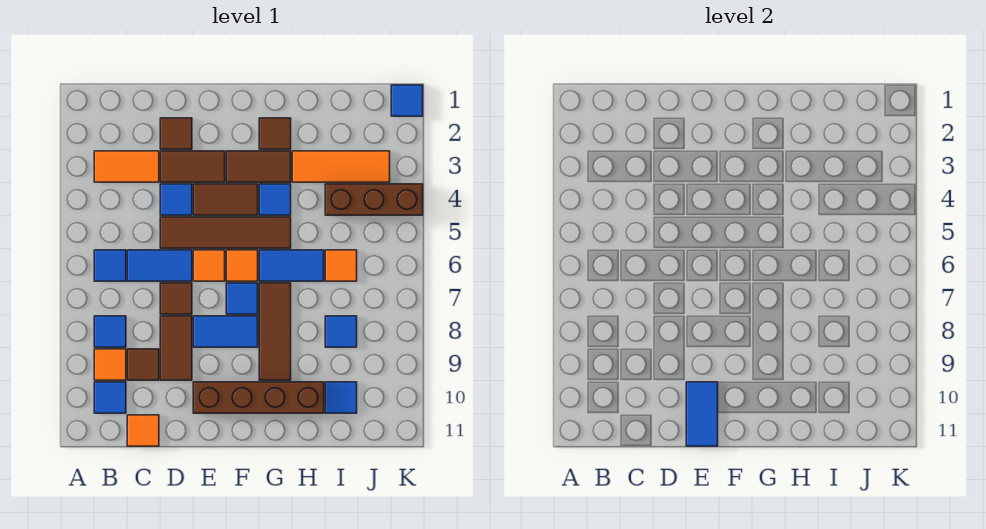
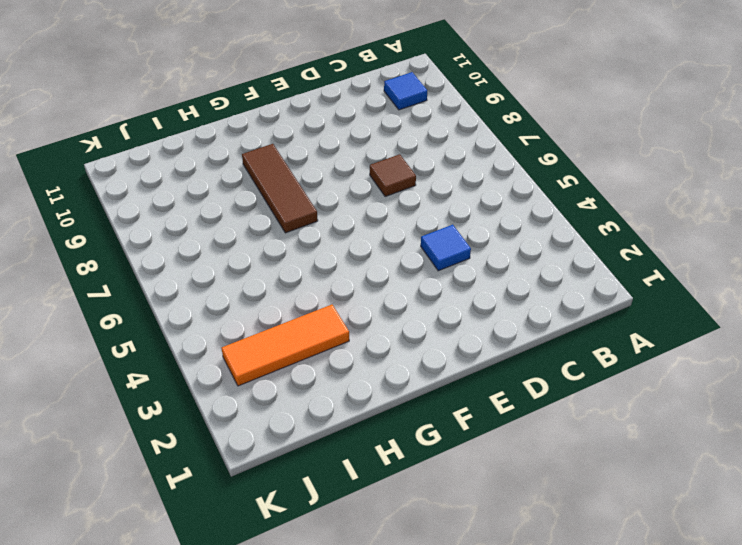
none -> orange tile B3:C3 level 1
none -> blue tile B6 level 1
none -> blue tile B8 level 1
none -> orange tile B9 level 1

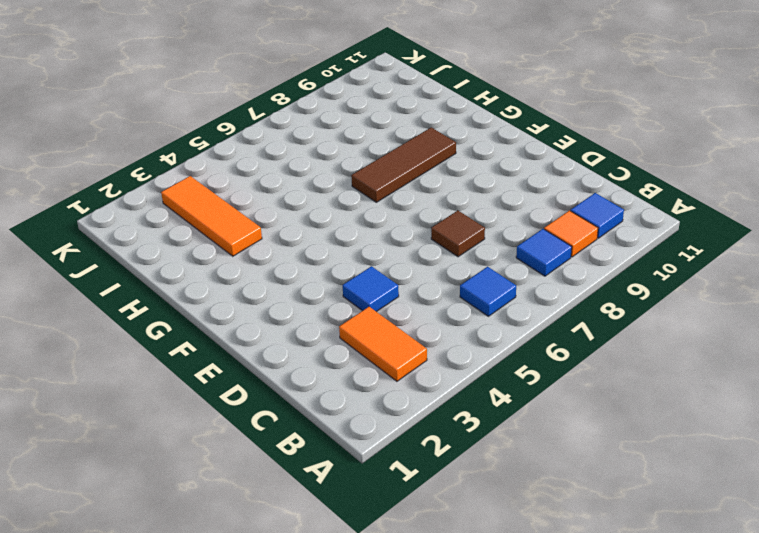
none -> blue tile C6:D6 level 1
none -> brown tile C9 level 1
none -> orange tile C11 level 1
none -> brown tile D2 level 1

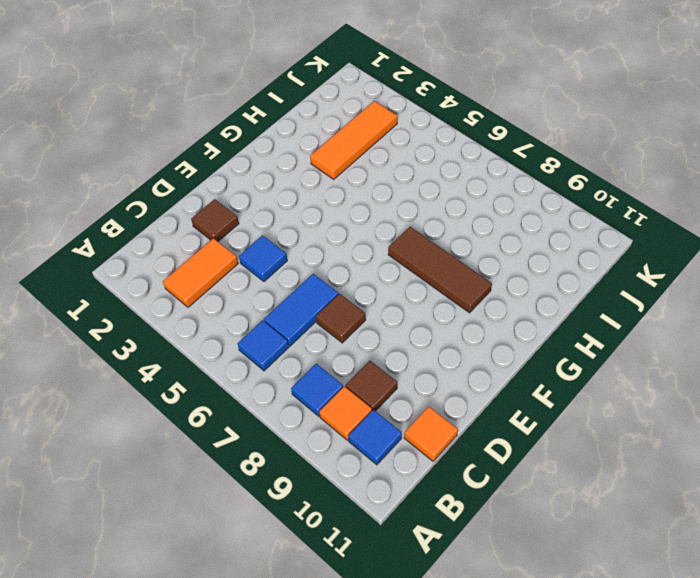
none -> brown tile D3:E3 level 1
none -> brown tile D5:G5 level 1
none -> brown tile D8:D9 level 1
none -> brown tile E4:F4 level 1

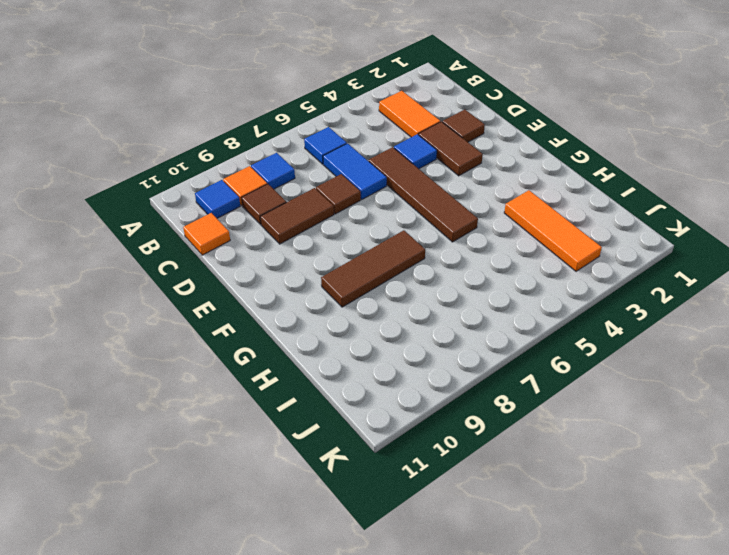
none -> brown tile E4:F4 level 1
none -> orange tile E6 level 1
none -> blue tile E8:F8 level 1
none -> brown brick E10:H10 level 1

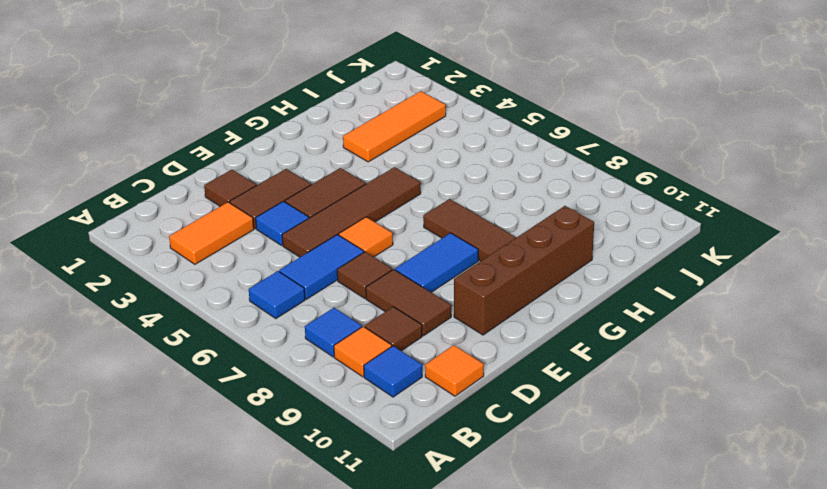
none -> brown tile F3:G3 level 1
none -> orange tile F6 level 1
none -> blue tile F7 level 1
none -> brown tile G2 level 1

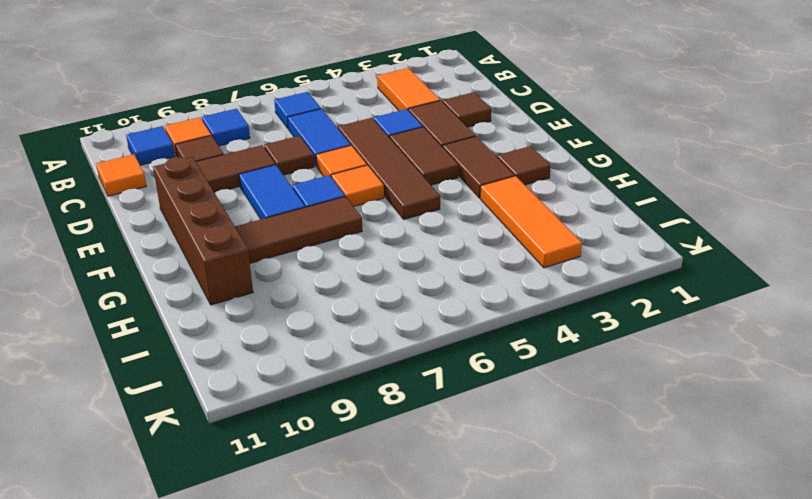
none -> blue tile G4 level 1
none -> blue tile G6:H6 level 1
none -> brown brick I4:K4 level 1
none -> orange tile I6 level 1

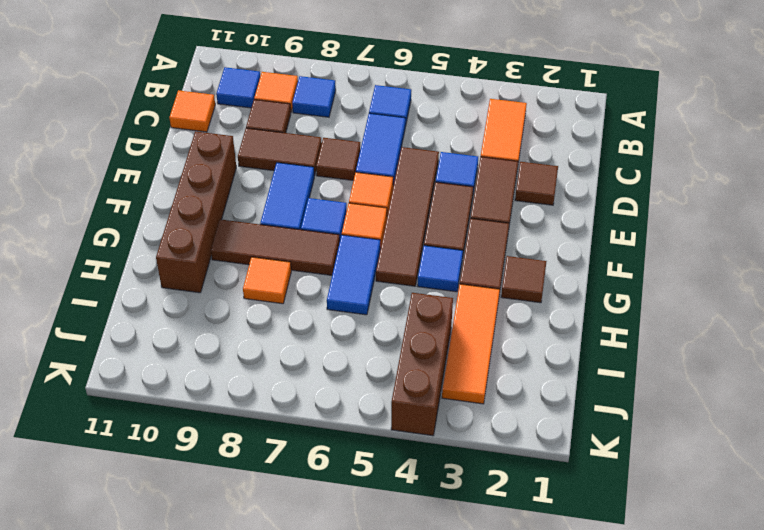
orange tile H8 level 1 -> orange tile I6 level 1
none -> blue tile I8 level 1
none -> blue tile I10 level 1
none -> blue tile K1 level 1
none -> blue tile E10:E11 level 2

